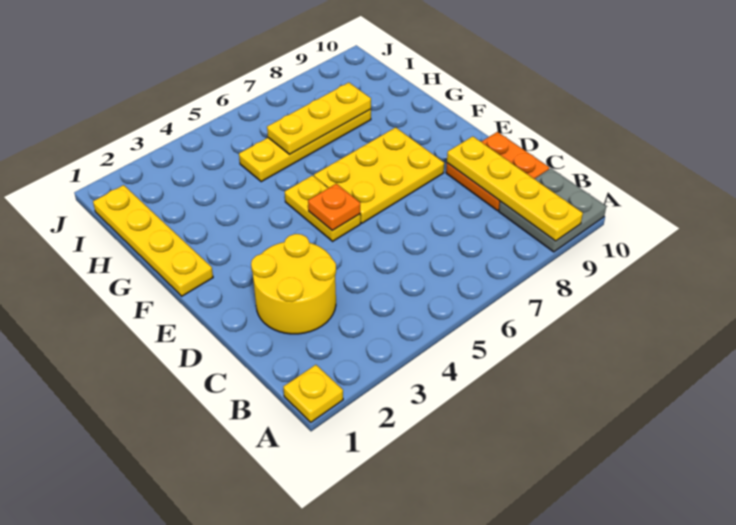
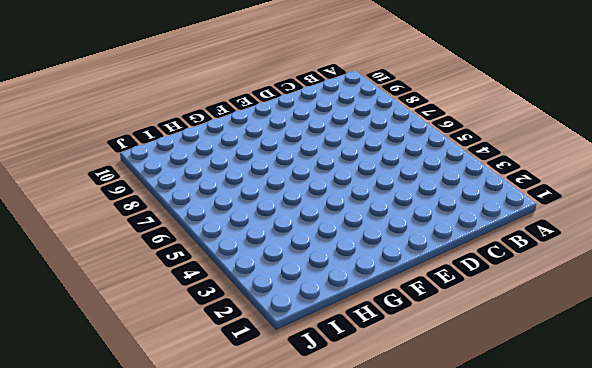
none -> yellow plate A1 level 1
none -> grey plate A9:B10 level 1

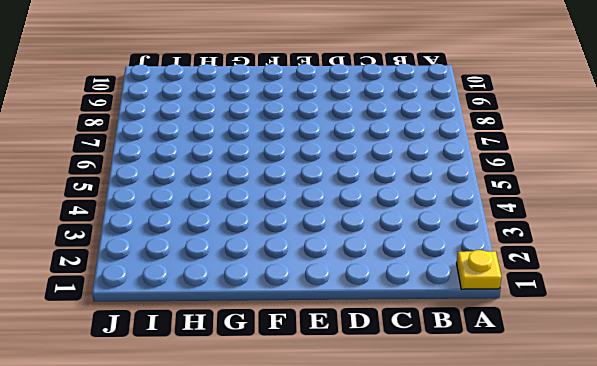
none -> grey plate A9:B10 level 1
none -> yellow round brick C2:D3 level 1

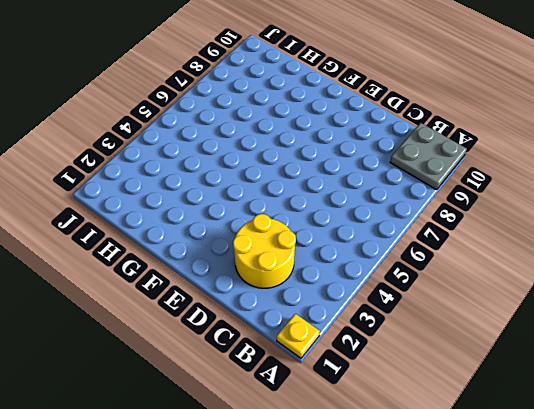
none -> orange plate C9:D10 level 1
none -> yellow plate E5:F5 level 1

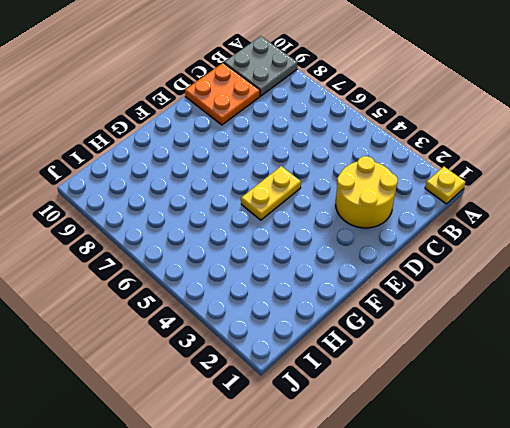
none -> yellow plate E6:F8 level 1
none -> yellow plate F1:I1 level 1

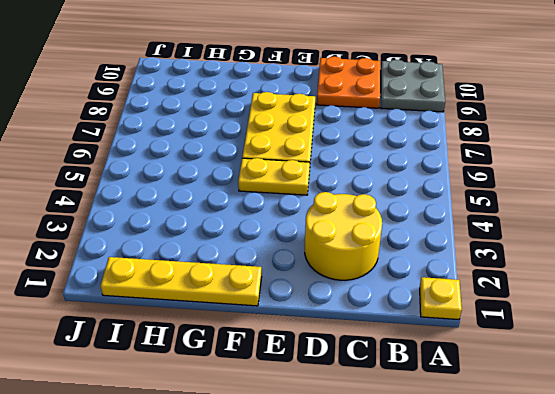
none -> yellow plate H5:H8 level 1
none -> yellow plate A9:D9 level 2

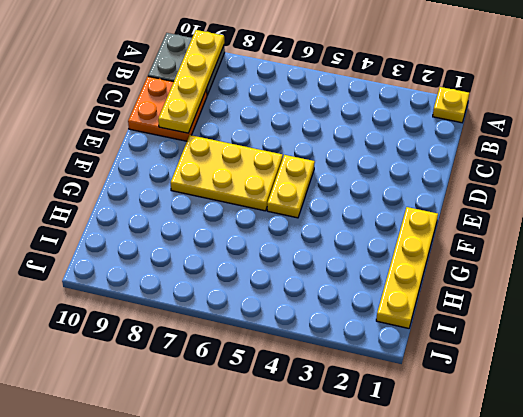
none -> yellow round brick C2:D3 level 1
none -> yellow plate H5:H8 level 1

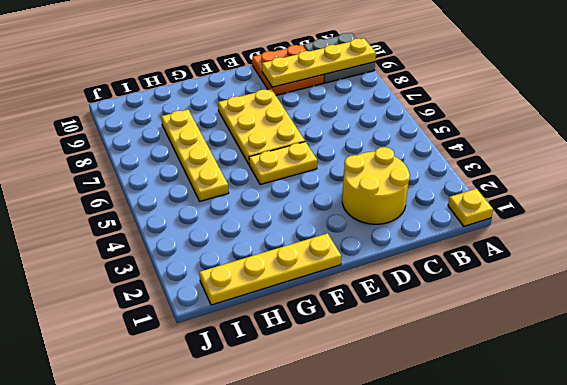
none -> orange plate E5 level 2
none -> yellow plate H6:H8 level 2

